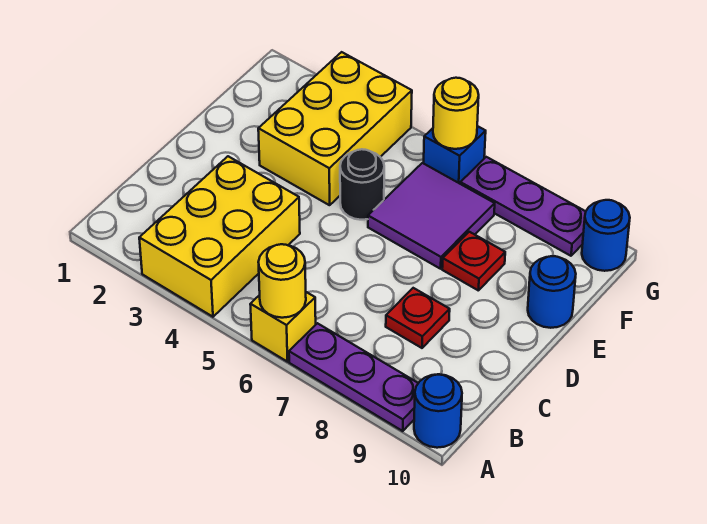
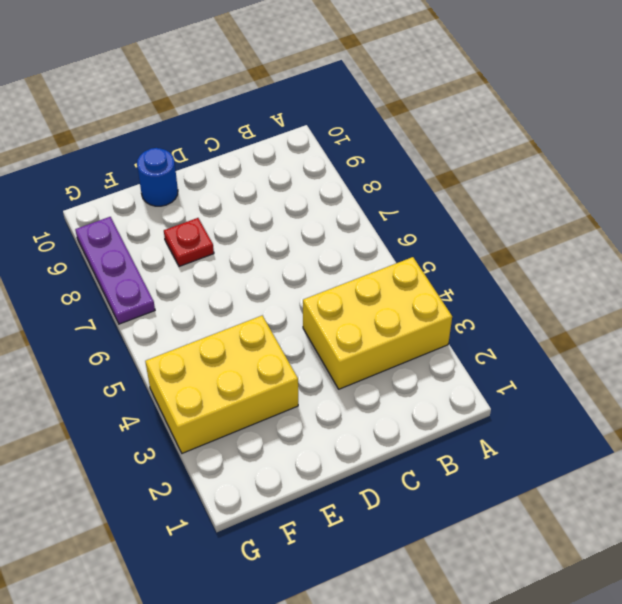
none -> yellow brick A6 level 1
none -> purple plate A7:A9 level 1
none -> blue round brick A10 level 1

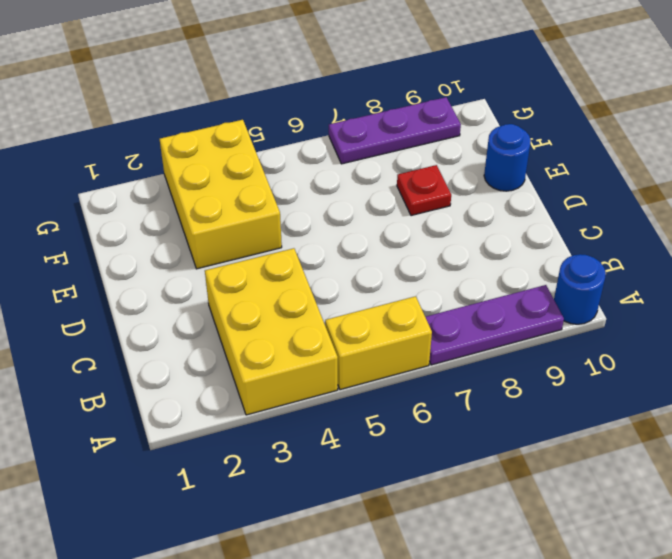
yellow brick A5:A6 level 1 -> yellow brick A6 level 1
none -> red plate C8 level 1
none -> black round brick E5 level 1
none -> purple tile E6:F7 level 1

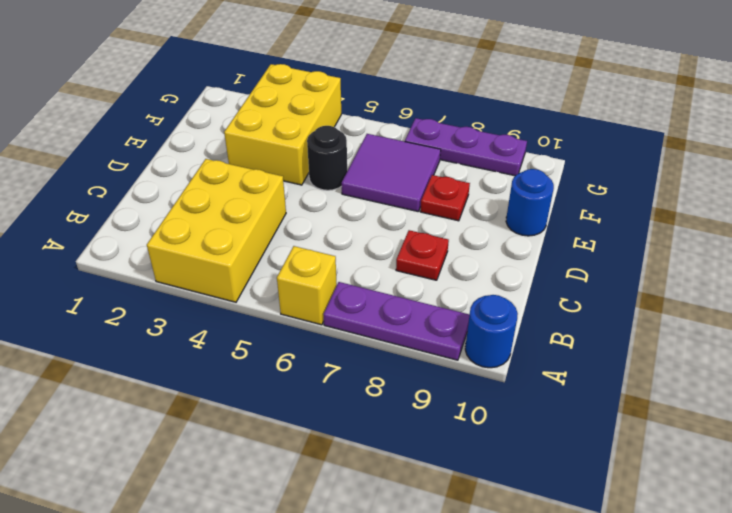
none -> blue brick G6 level 1
none -> blue round brick G10 level 1
none -> yellow round brick A6 level 2

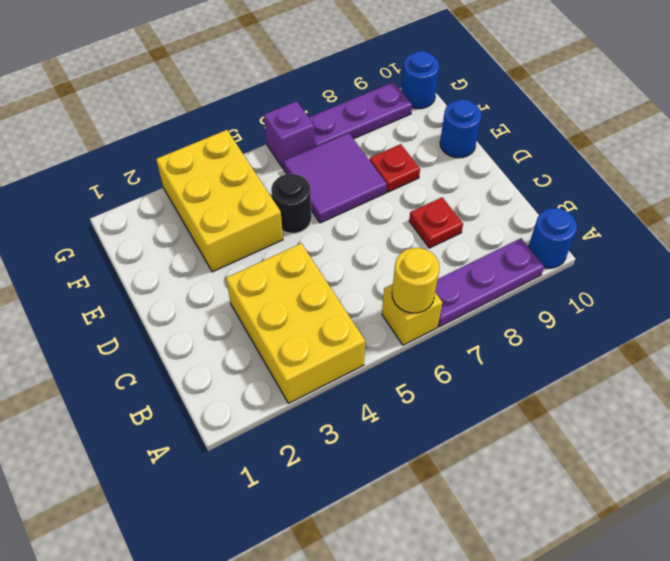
purple brick G6 level 1 -> blue brick G6 level 1
none -> yellow round brick G6 level 2

